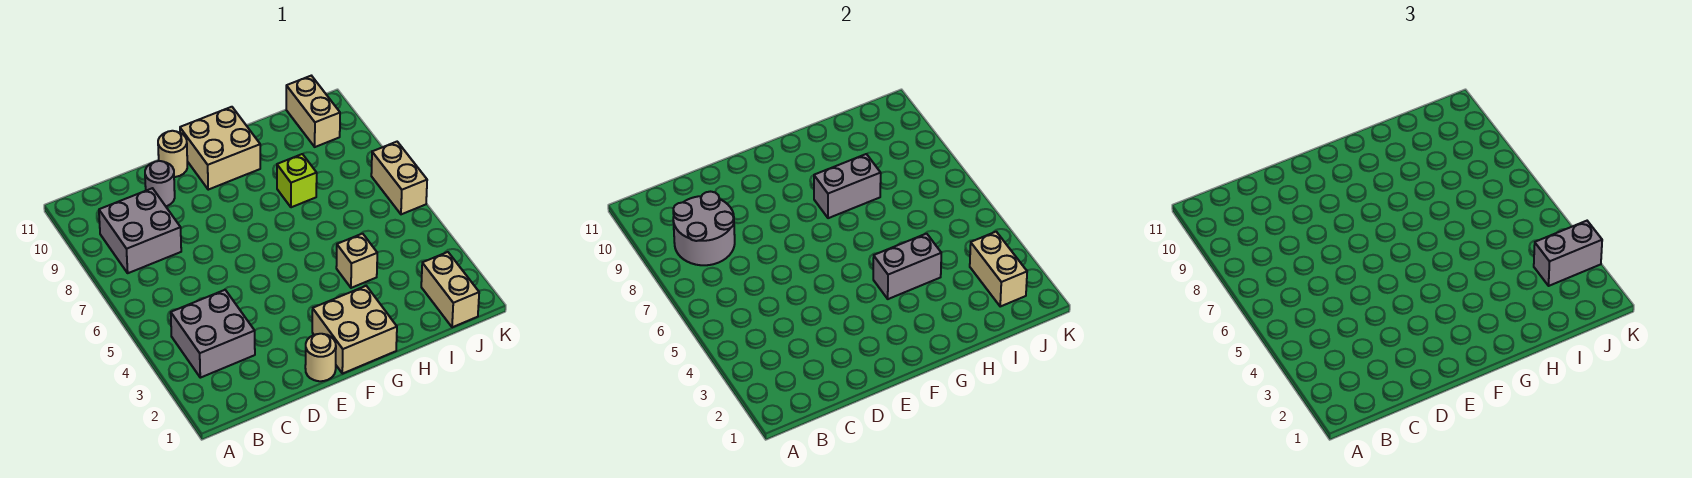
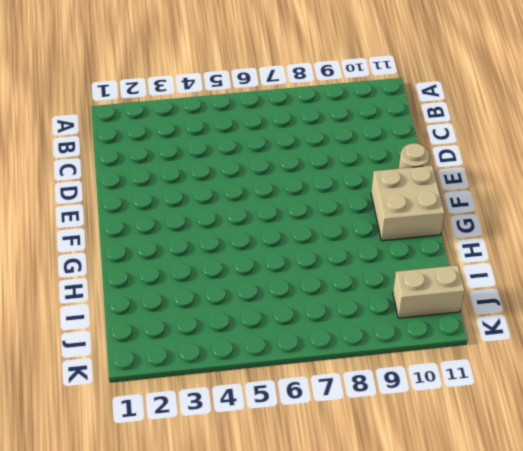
none -> grey brick B3:C4 level 1
none -> grey brick B8:C9 level 1
none -> grey round brick D10 level 1

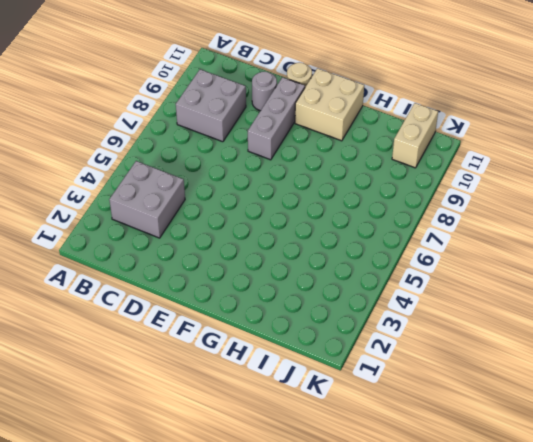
grey brick E8:E10 level 1 -> none
none -> tan round brick E1 level 1
none -> tan brick F1:G2 level 1
none -> tan brick H4 level 1

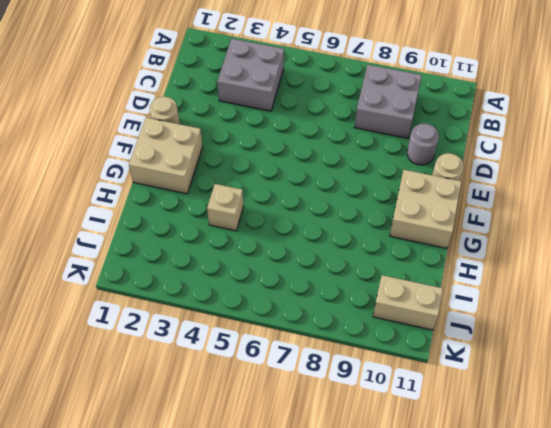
none -> lime brick H8 level 1
none -> tan brick J1:J2 level 1
none -> tan brick K6:K7 level 1

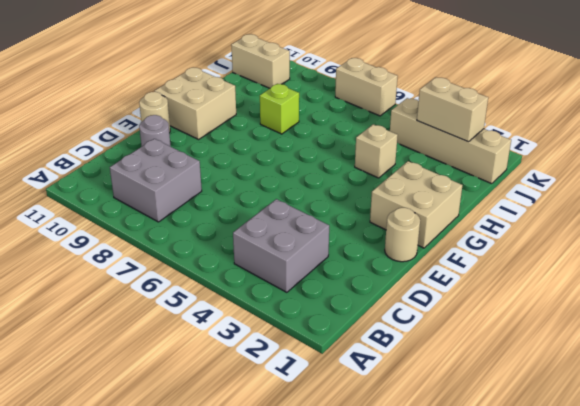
tan brick J1:J4 level 1 -> tan brick J1:J2 level 1
none -> grey round brick B8:C9 level 2
none -> grey brick G4:H4 level 2
none -> grey brick G8:H8 level 2

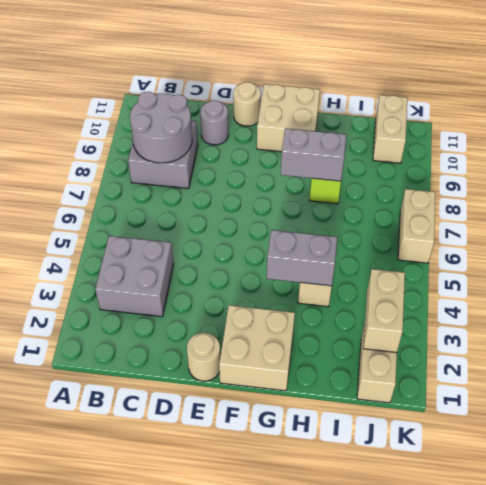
none -> grey brick J3:K3 level 3

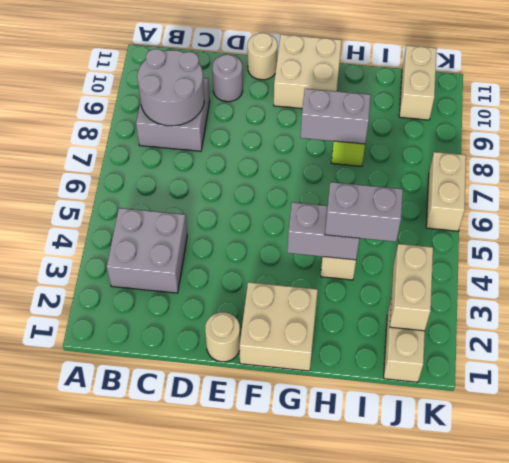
grey brick H4:I4 level 3 -> grey brick J3:K3 level 3

